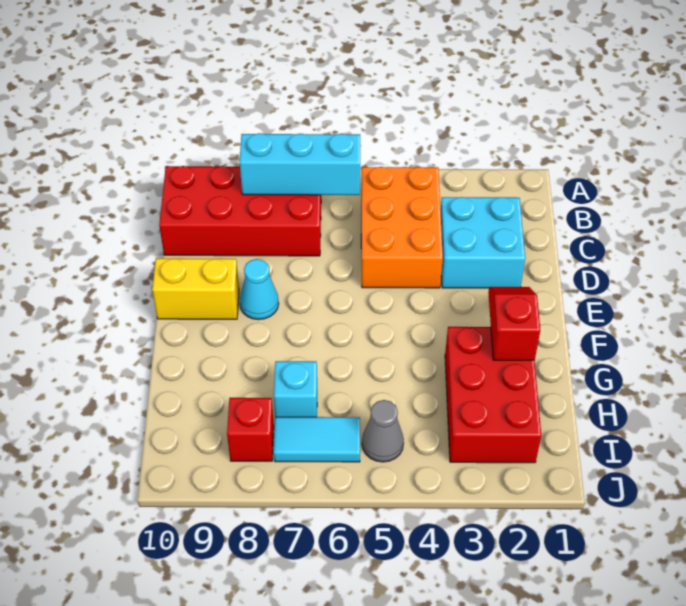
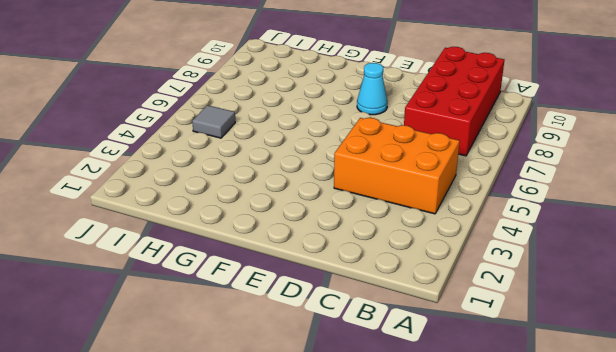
grey tile I5 level 1 -> grey cone I5 level 1
none -> cyan brick C2:D3 level 1
none -> yellow brick E9:E10 level 1
none -> red brick G2:I3 level 1

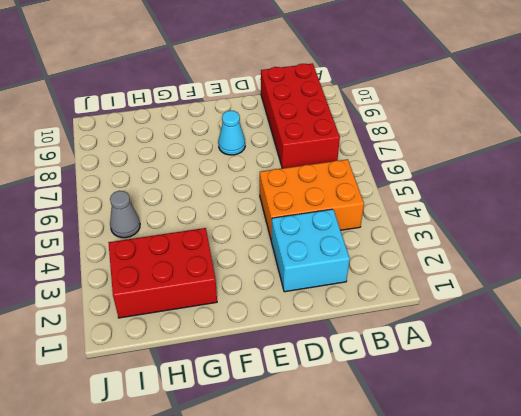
none -> yellow brick E9:E10 level 1
none -> cyan brick H7 level 1
none -> cyan tile I6:I7 level 1

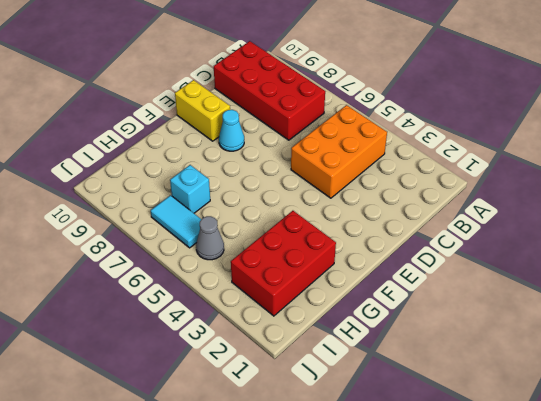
none -> cyan brick C2:D3 level 1
none -> red brick I8 level 1
none -> cyan brick B6:B8 level 2

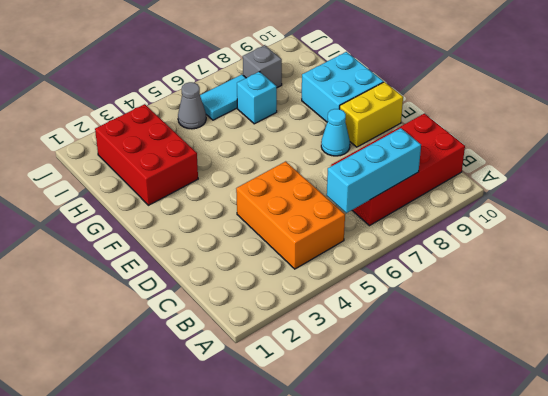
cyan brick F9:G10 level 1 -> cyan brick C2:D3 level 1
grey brick I8 level 1 -> red brick I8 level 1
none -> red slope F2:G2 level 2 top G

